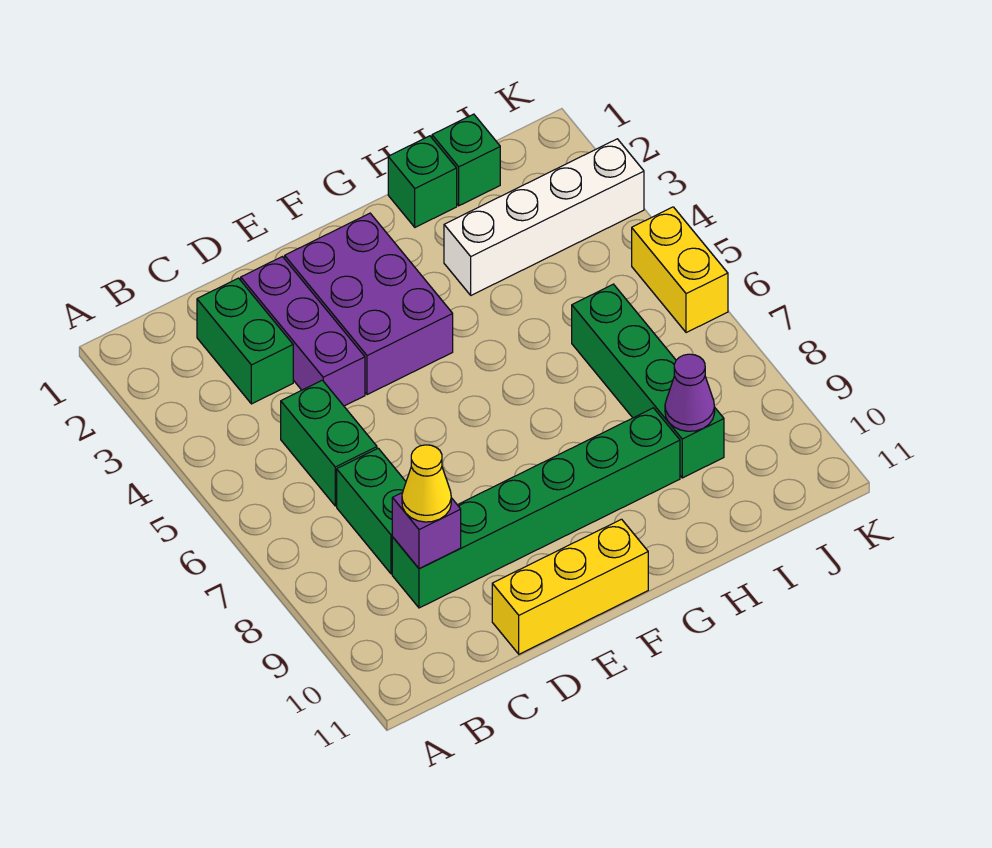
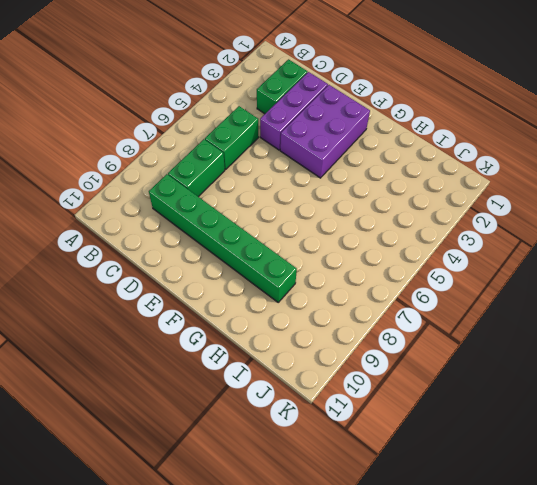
none -> yellow brick D11:F11 level 1
none -> green brick H1 level 1
none -> white brick H3:K3 level 1

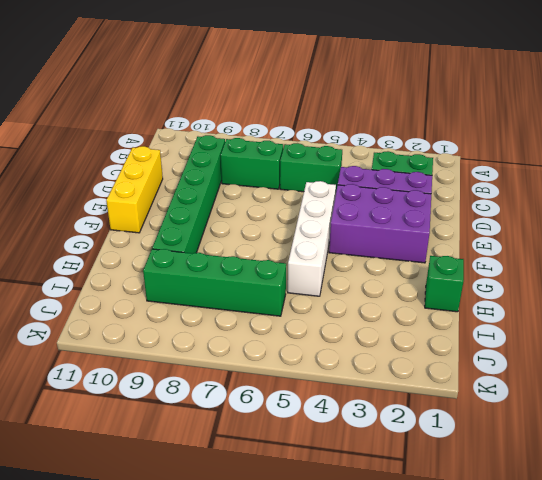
white brick E5:H5 level 1 -> white brick H3:K3 level 1
none -> green brick I1 level 1
none -> yellow brick K5:K6 level 1
none -> purple brick C9 level 2

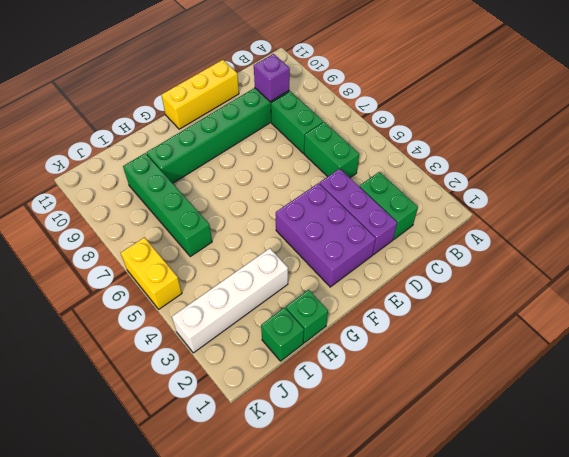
none -> purple cone I9 level 2
none -> yellow cone C9 level 3

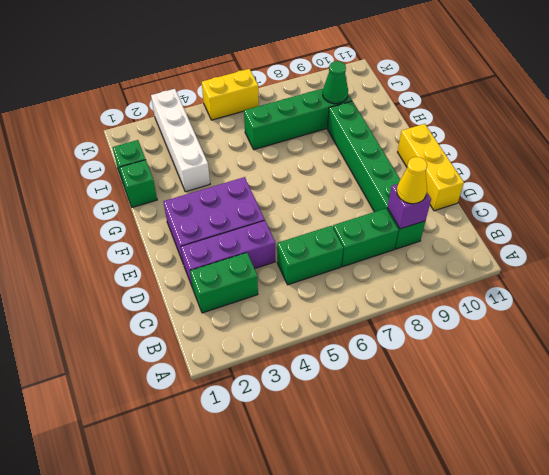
green cone I9 level 2 -> purple cone I9 level 2

